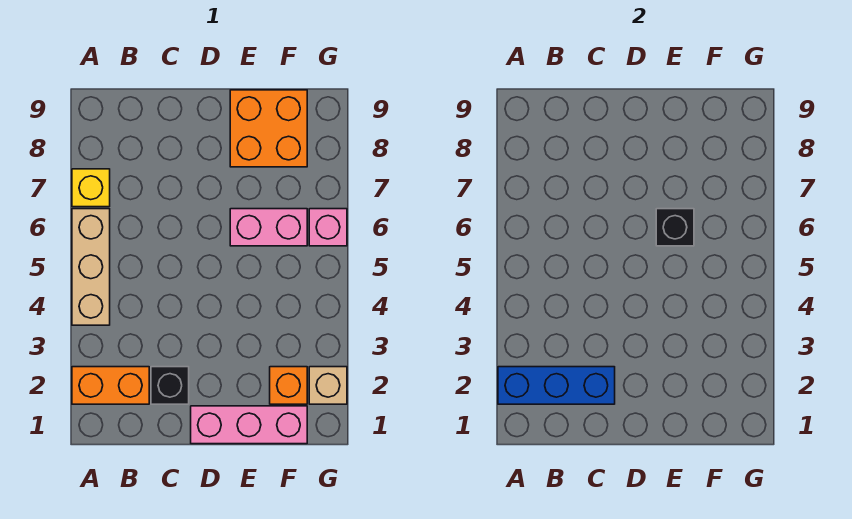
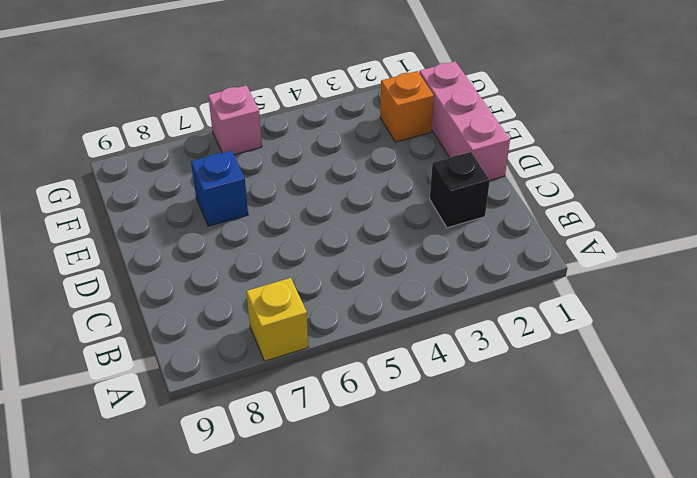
blue brick E7 level 1 -> none
none -> orange brick A2:B2 level 1
none -> tan brick A4:A6 level 1
none -> pink brick E6:F6 level 1

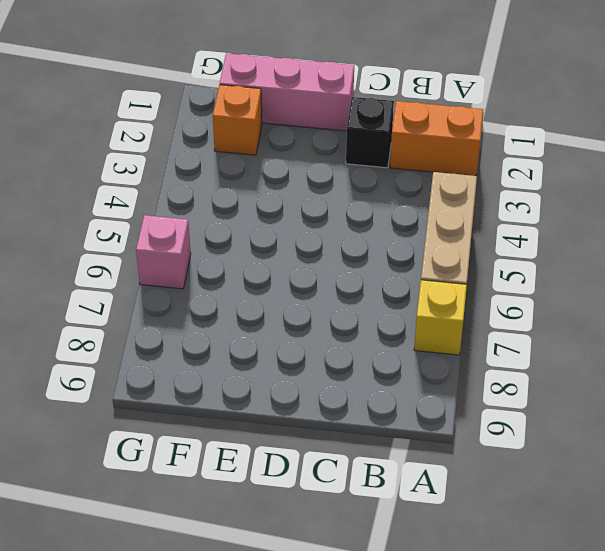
none -> pink brick E6:F6 level 1
none -> orange brick E8:F9 level 1
none -> tan brick G2 level 1

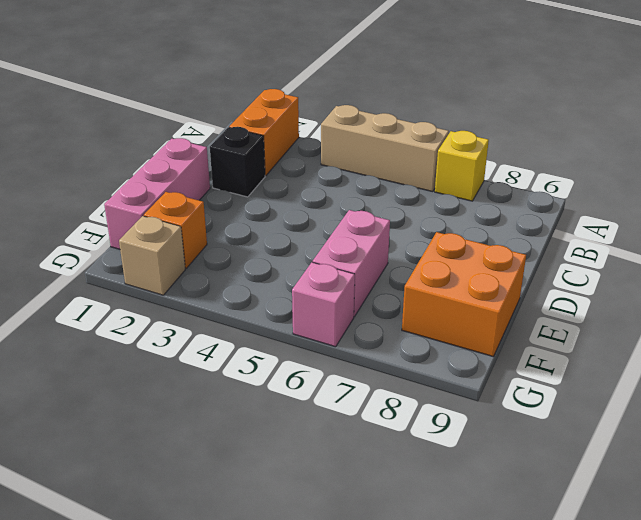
none -> blue brick A2:C2 level 2
none -> black brick E6 level 2

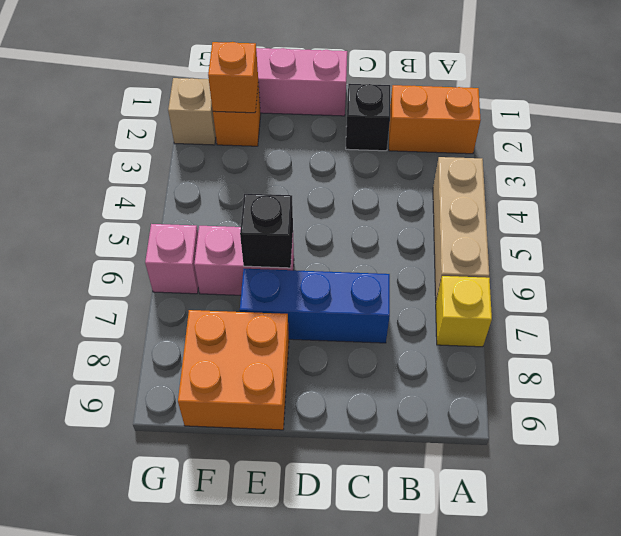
blue brick C7:E7 level 1 -> blue brick A2:C2 level 2
orange brick F2 level 2 -> none

